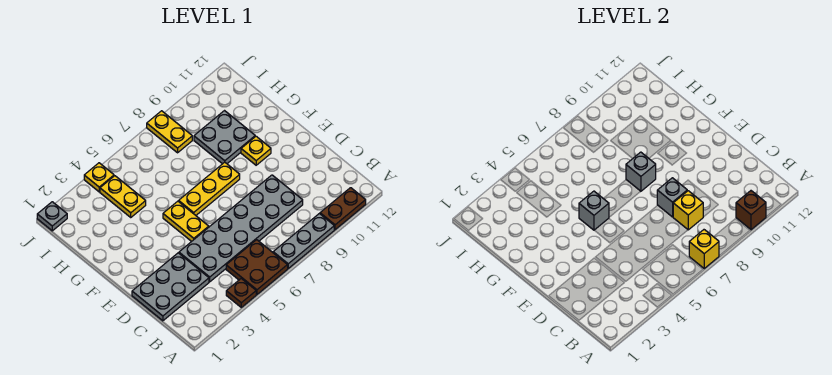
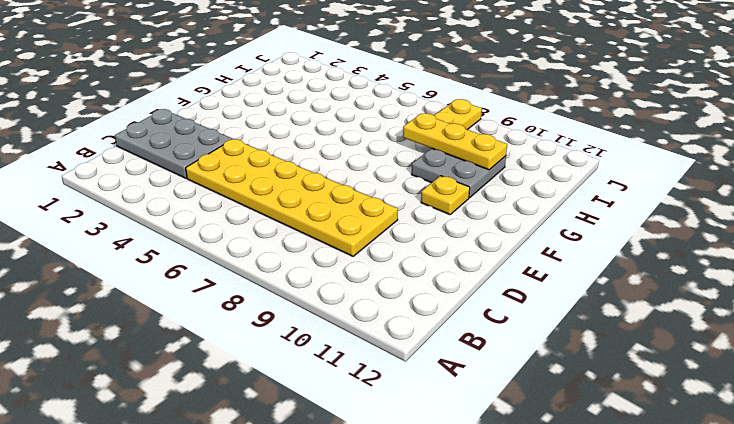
yellow plate C4:D9 level 1 -> grey plate C4:D9 level 1
yellow plate H8:H10 level 2 -> yellow plate F6:F8 level 1
none -> brown plate A4 level 1
none -> brown plate A5:B6 level 1
none -> grey plate A7:A9 level 1

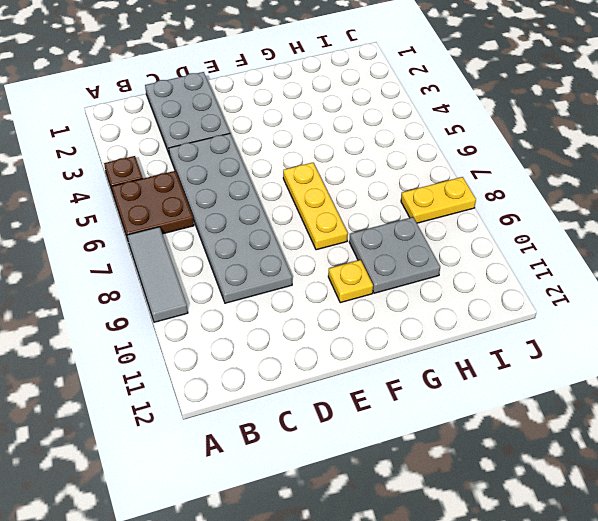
grey tile A7:A9 level 1 -> grey plate A7:A9 level 1
none -> brown plate A10:A11 level 1
none -> yellow plate E5:F5 level 1
none -> yellow plate H4:I4 level 1

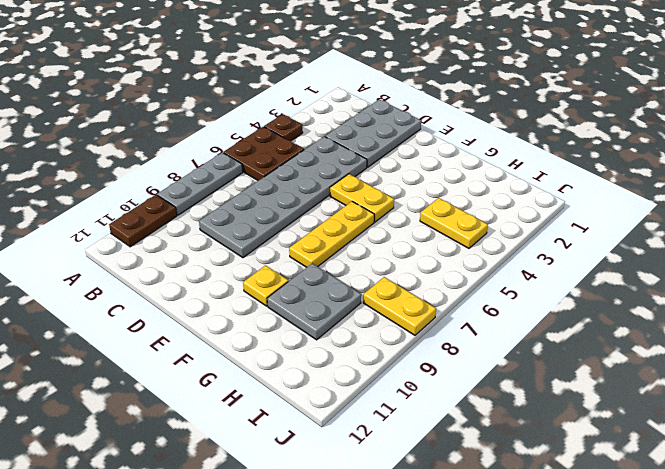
none -> grey plate J1 level 1
none -> yellow plate J4 level 1
none -> yellow brick A7 level 2

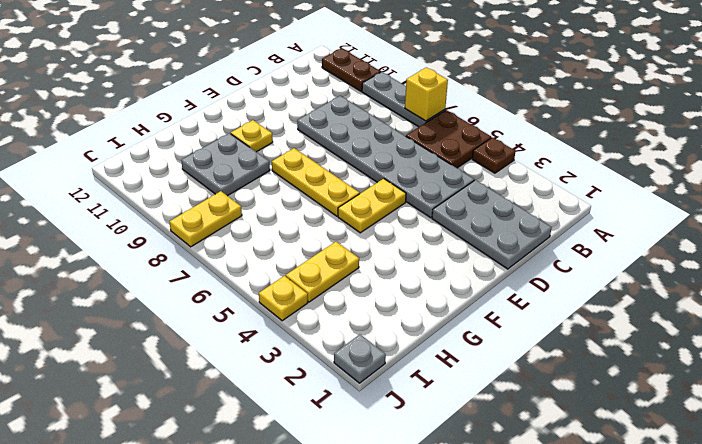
none -> brown brick A10 level 2
none -> yellow brick C8 level 2
none -> grey brick D8 level 2

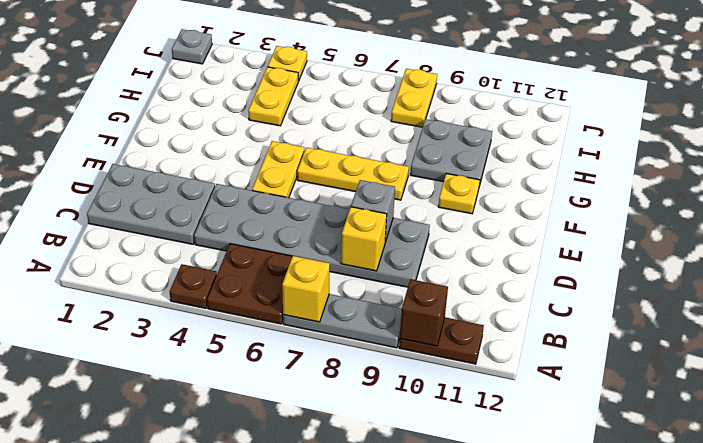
none -> grey brick F5 level 2
none -> grey brick F8 level 2

